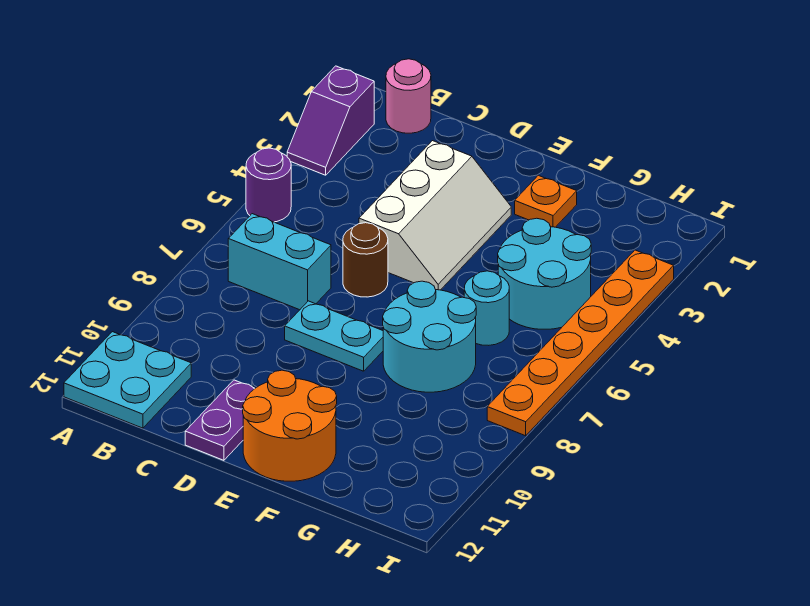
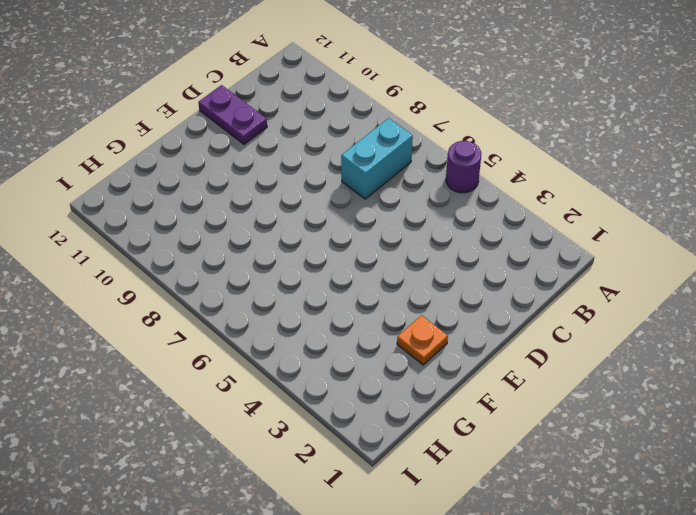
none -> purple slope A2:A3 level 1 top 2
none -> cyan plate A11:B12 level 1
none -> pink round brick B1 level 1

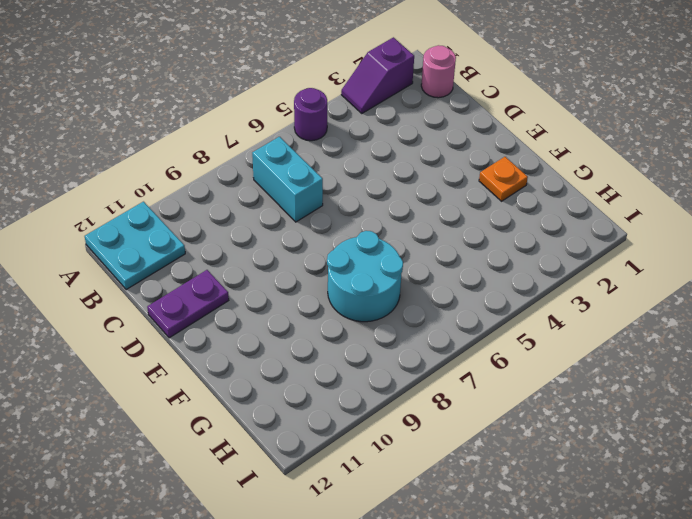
none -> white slope D3:E5 level 1 top D
none -> brown round brick D6 level 1
none -> cyan plate D8:E8 level 1

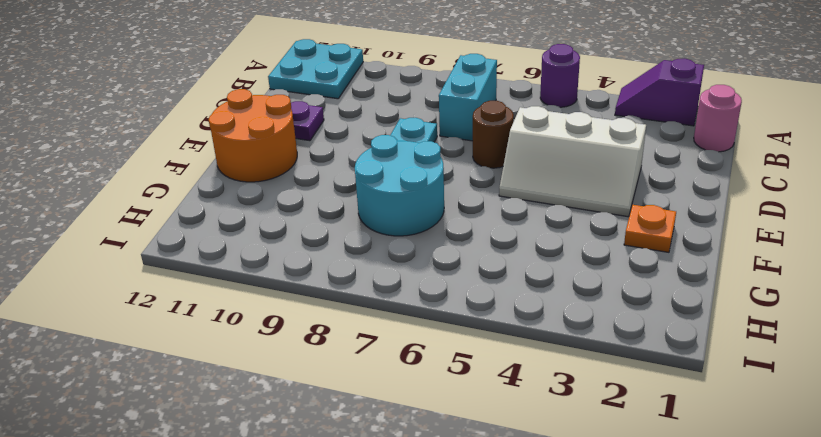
none -> cyan round brick G4:H5 level 1
none -> cyan round brick G6 level 1
none -> orange plate I3:I8 level 1

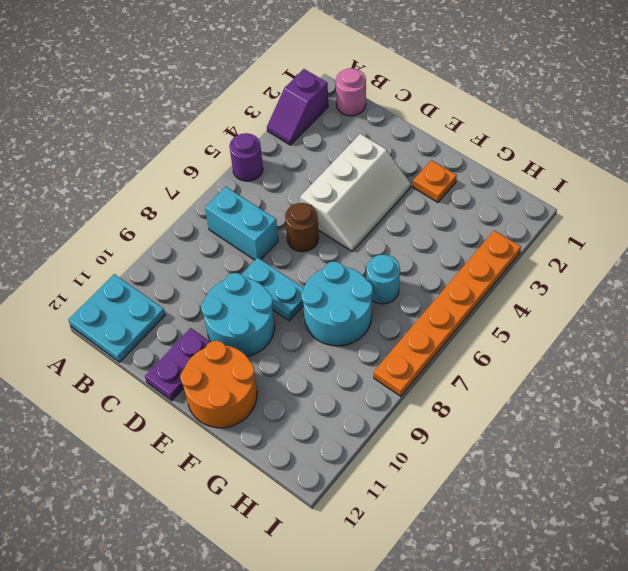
cyan round brick D9:E10 level 1 -> cyan round brick G4:H5 level 1

